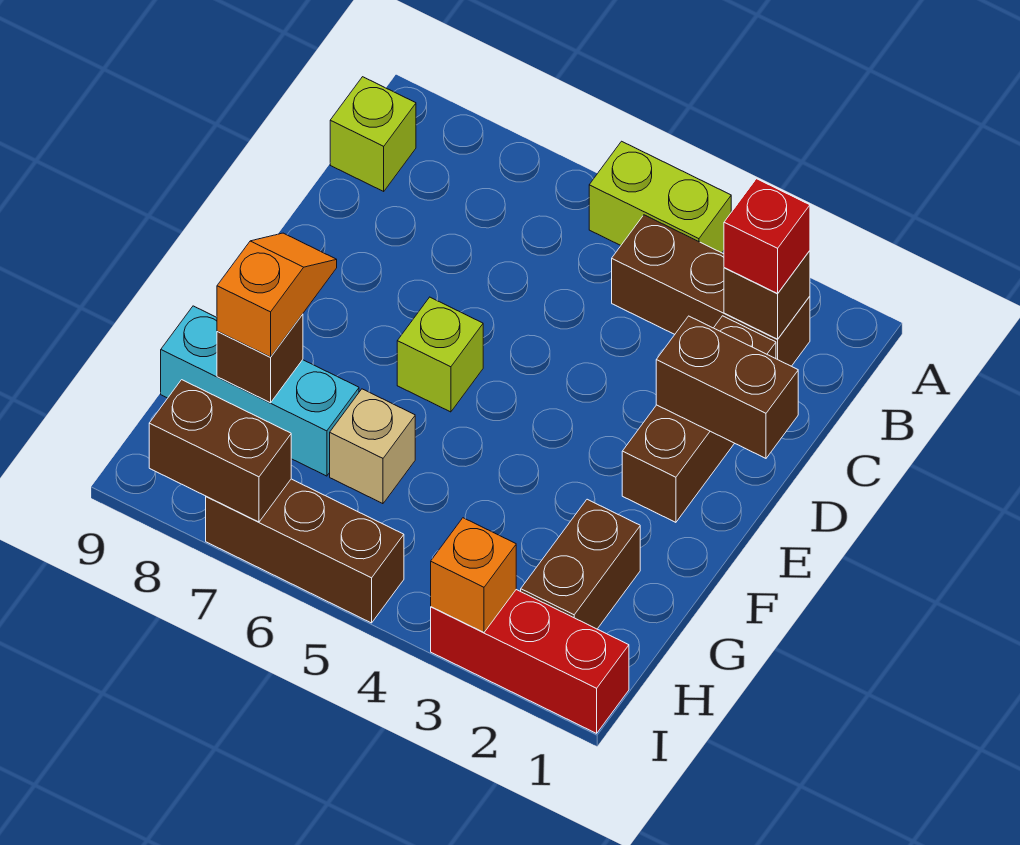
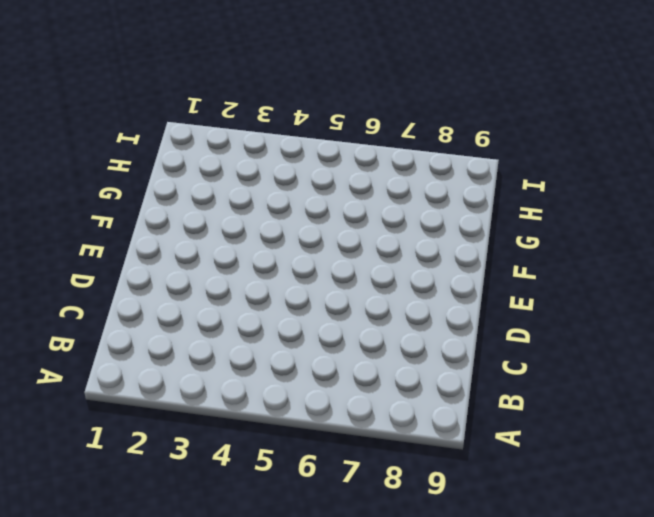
none -> lime brick A4:A5 level 1
none -> brown brick B2:B4 level 1
none -> lime brick B9 level 1

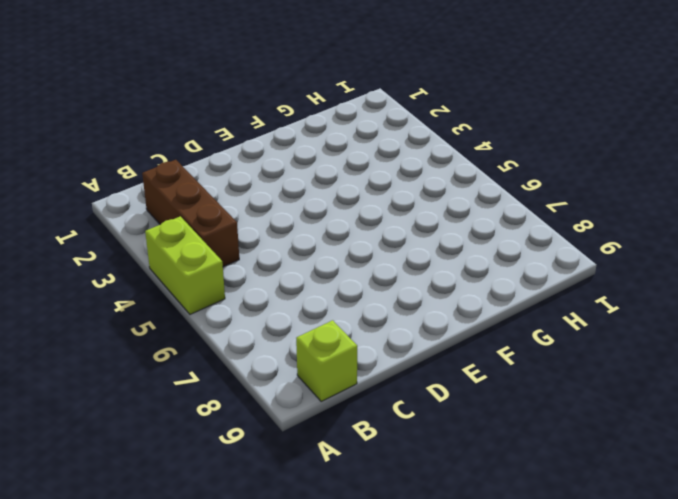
none -> brown brick C2:E2 level 1
none -> lime brick E6 level 1
none -> brown brick G2:H2 level 1

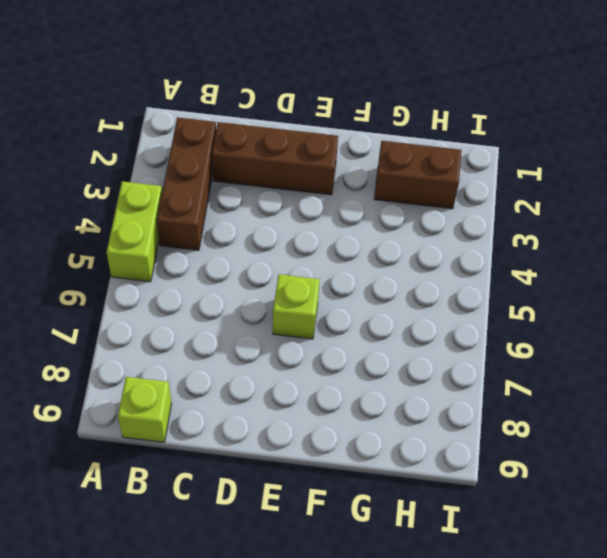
none -> tan brick G6 level 1
none -> cyan brick G7:G9 level 1
none -> red brick I1:I3 level 1

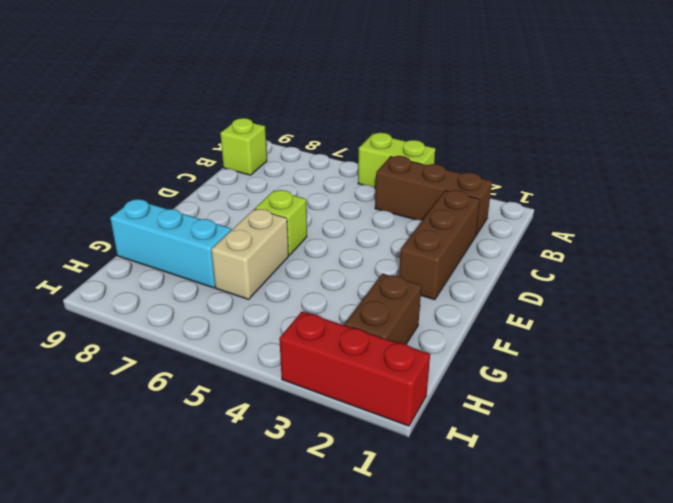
tan brick F6:G6 level 1 -> tan brick G6 level 1
none -> brown brick I5:I7 level 1
none -> brown brick B2 level 2
none -> brown brick D1:D2 level 2

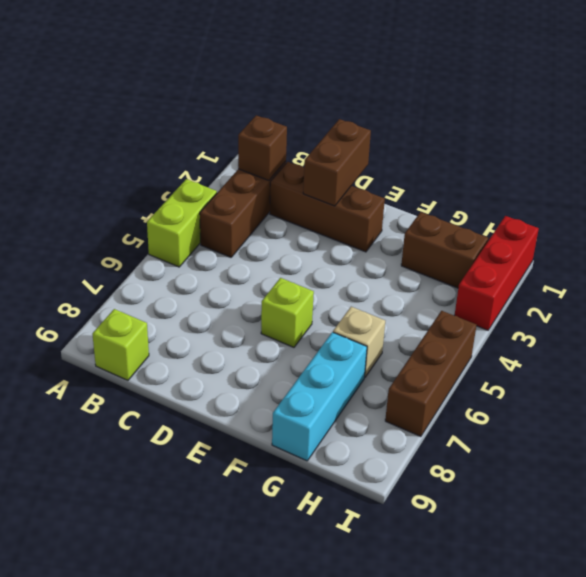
none -> brown brick G8 level 2
none -> orange brick I3 level 2
none -> brown brick I7:I8 level 2

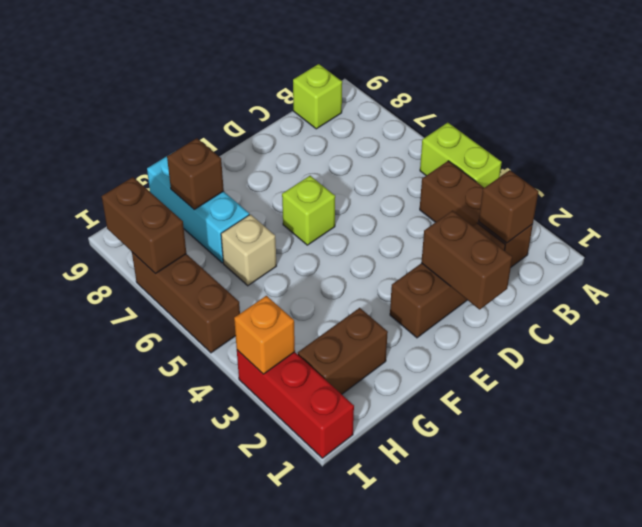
none -> red brick B2 level 3
none -> orange slope F8:G8 level 3 top G

